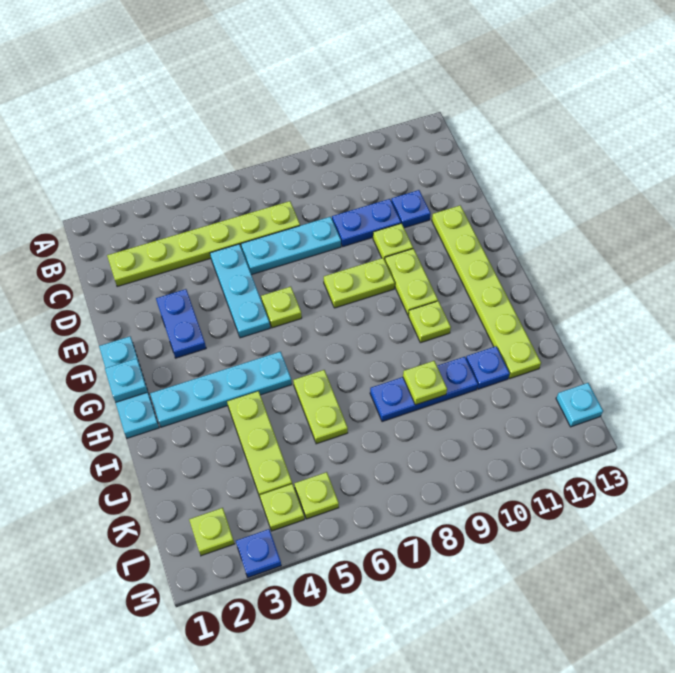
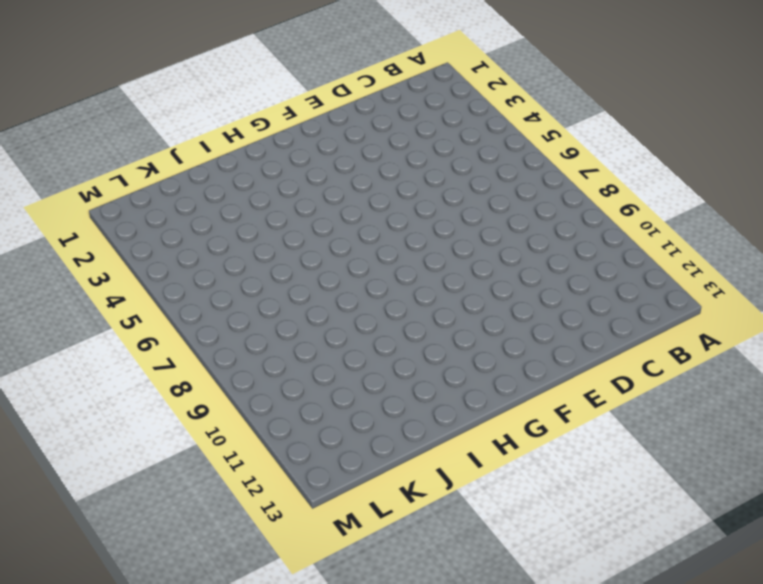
none -> lime plate C2:C7 level 1
none -> cyan plate D5:F5 level 1
none -> cyan plate D6:D8 level 1

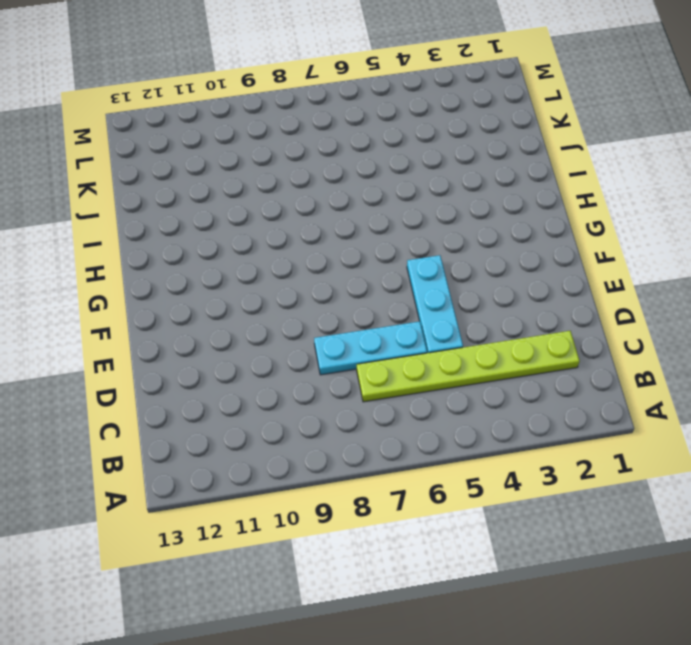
none -> blue plate D9:D10 level 1
none -> blue plate D11 level 1
none -> blue plate E3:F3 level 1

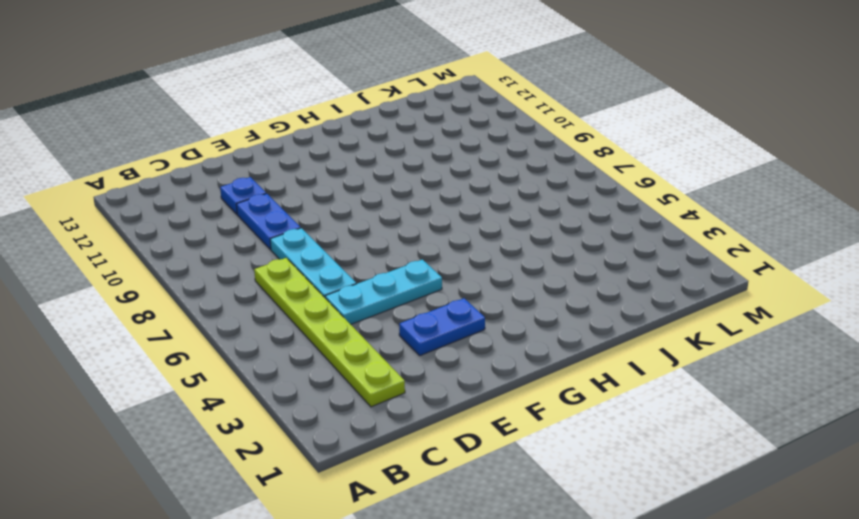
none -> lime plate E10 level 1
none -> lime plate E12:J12 level 1
none -> cyan plate F1:H1 level 1

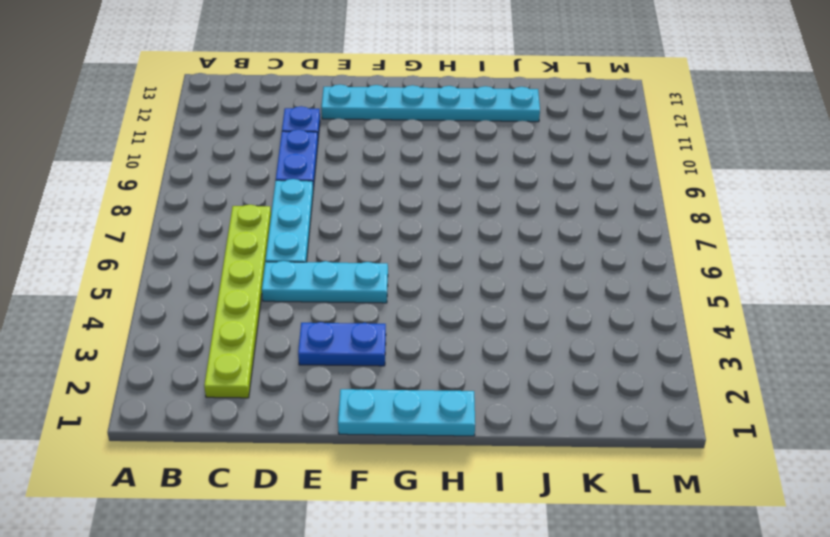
cyan plate E12:J12 level 1 -> lime plate E12:J12 level 1
none -> lime plate E10 level 1
none -> lime plate F6 level 1
none -> lime plate F8:F9 level 1

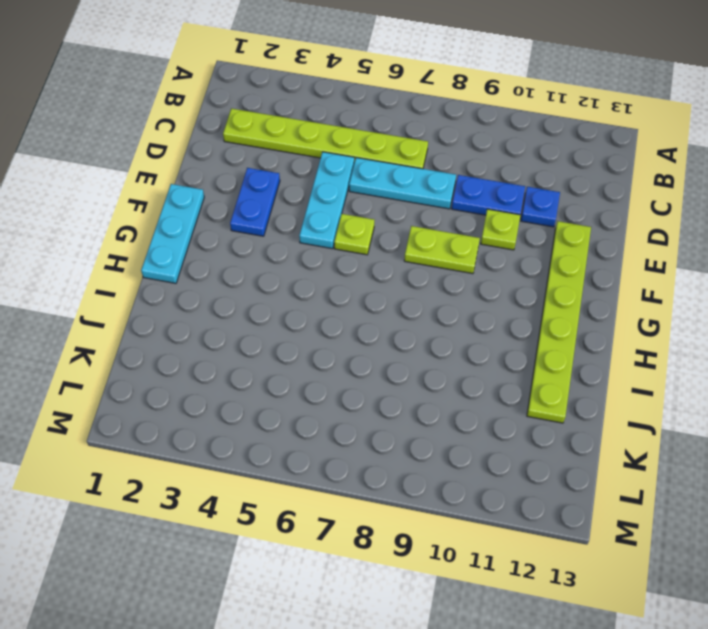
none -> lime plate F10:G10 level 1
none -> cyan plate H2:H5 level 1
none -> lime plate H10 level 1

